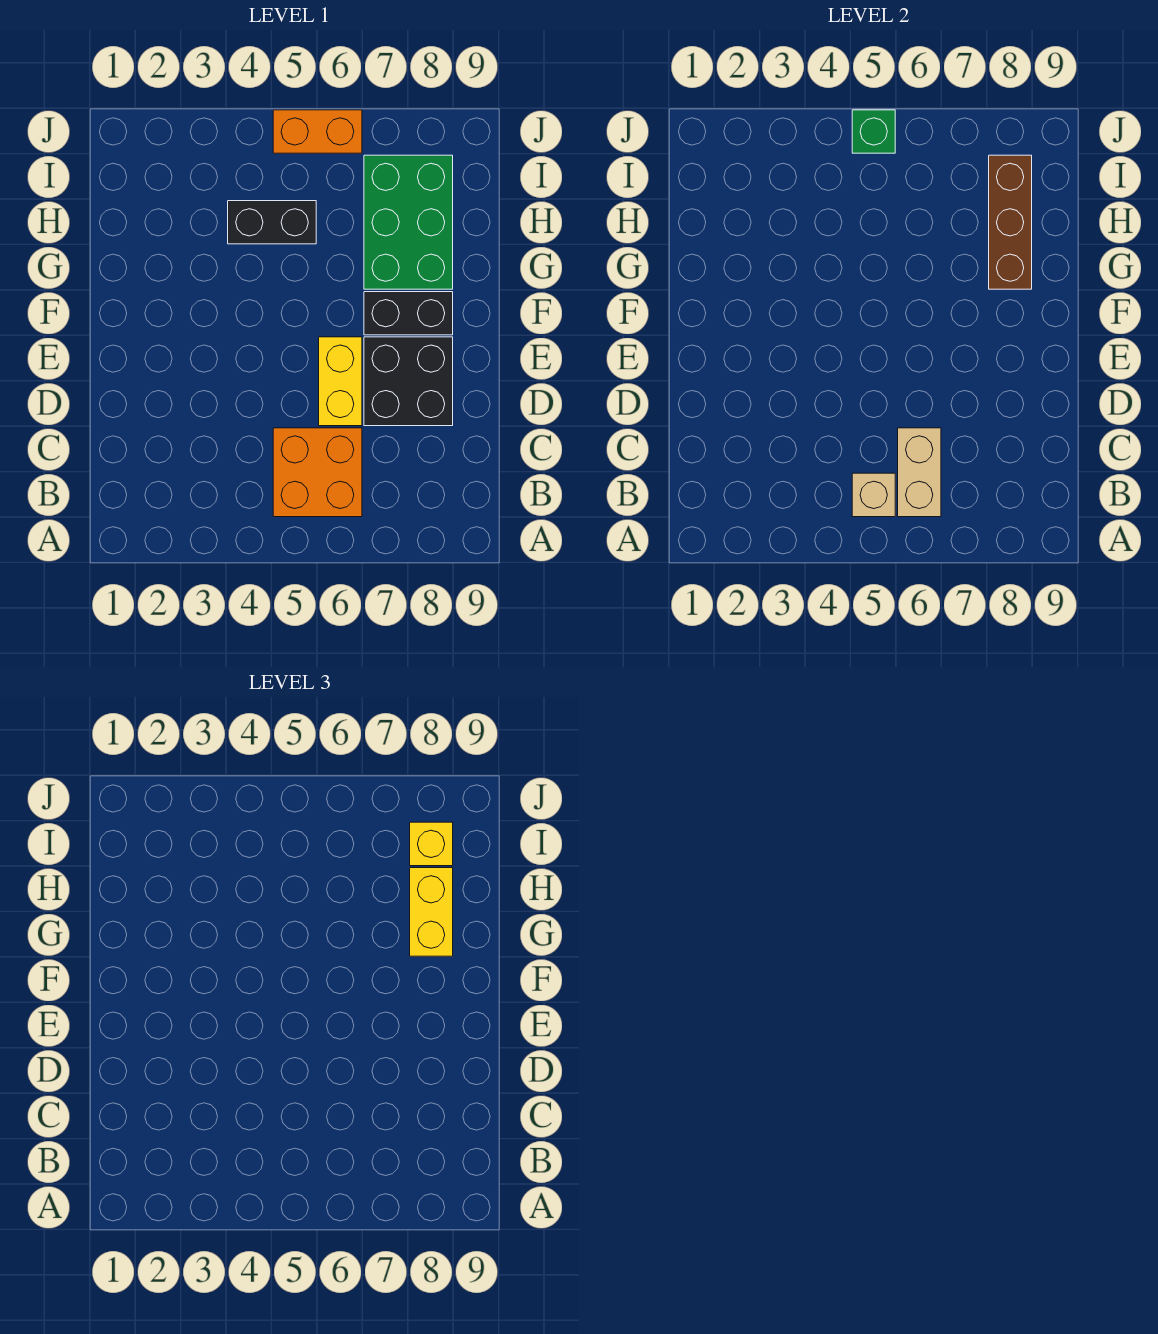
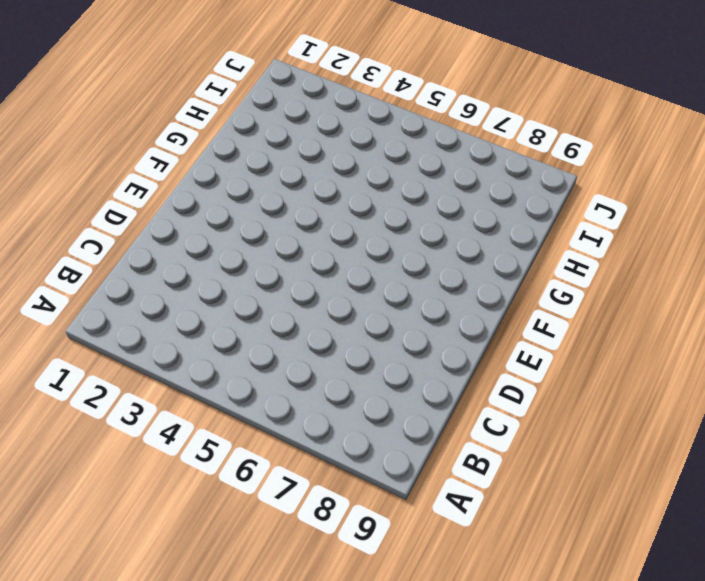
none -> orange brick B5:C6 level 1
none -> yellow brick D6:E6 level 1
none -> black brick D7:E8 level 1

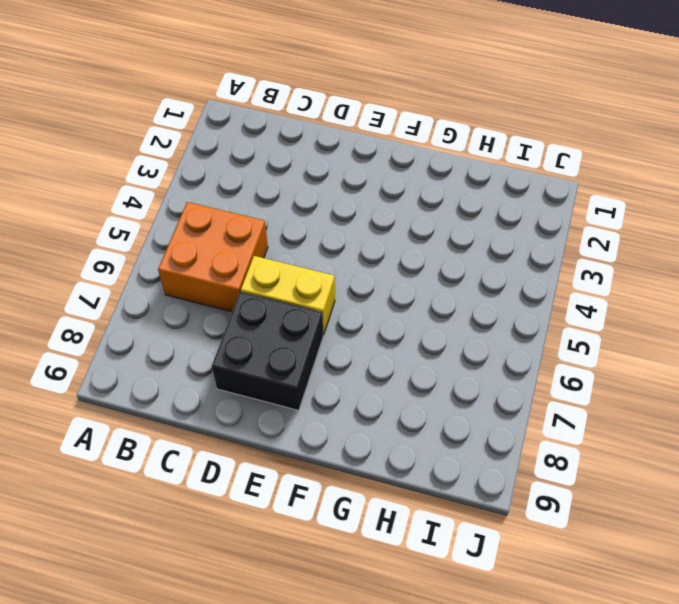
none -> black brick F7:F8 level 1
none -> green brick G7:I8 level 1
none -> black brick H4:H5 level 1

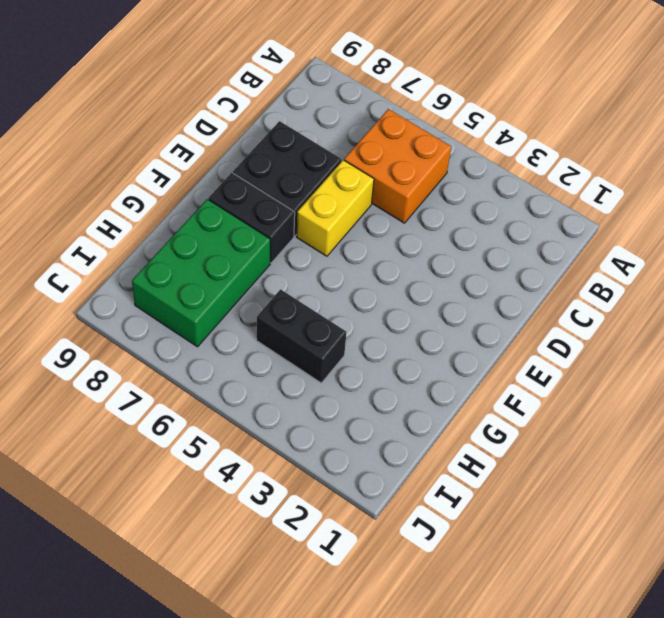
none -> orange brick J5:J6 level 1
none -> tan brick B5 level 2
none -> tan brick B6:C6 level 2

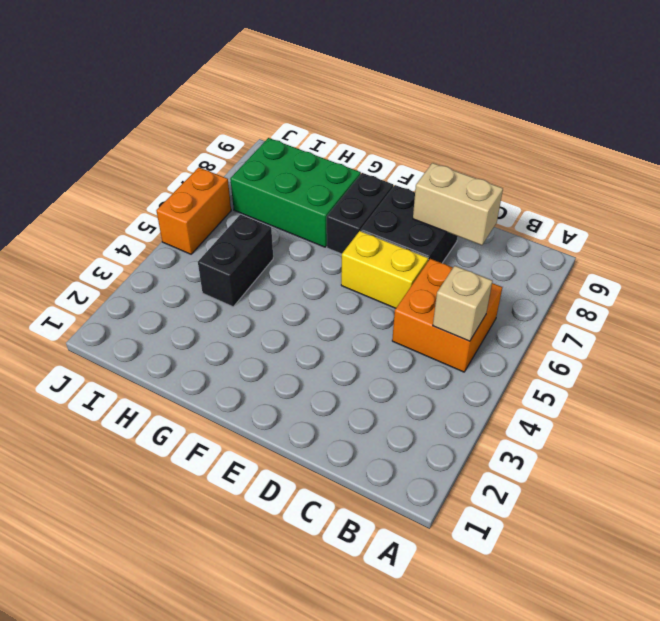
tan brick C8:D8 level 2 -> tan brick B6:C6 level 2
none -> brown brick G8:I8 level 2
none -> green brick J5 level 2
none -> yellow brick G8:H8 level 3

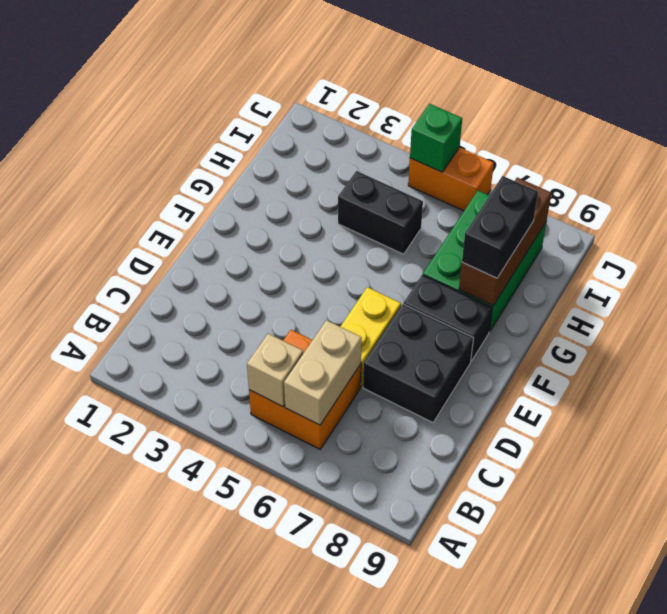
black brick G8:H8 level 3 -> yellow brick G8:H8 level 3
none -> yellow brick I8 level 3

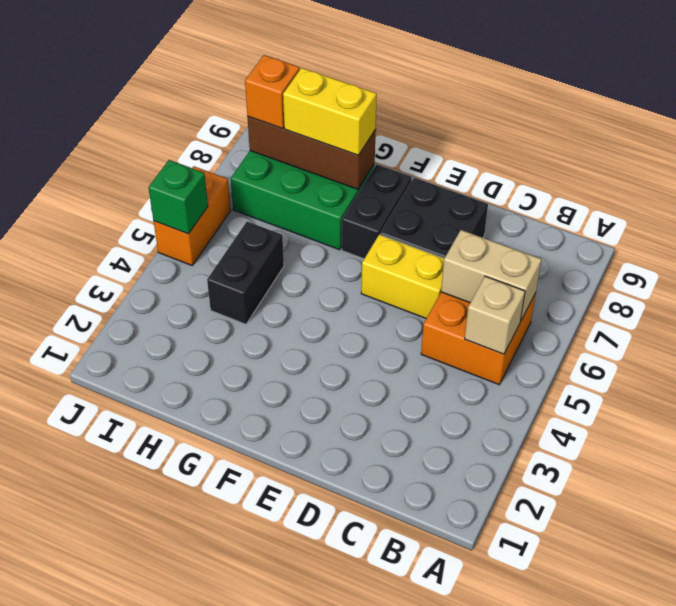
orange brick I8 level 3 -> yellow brick I8 level 3

